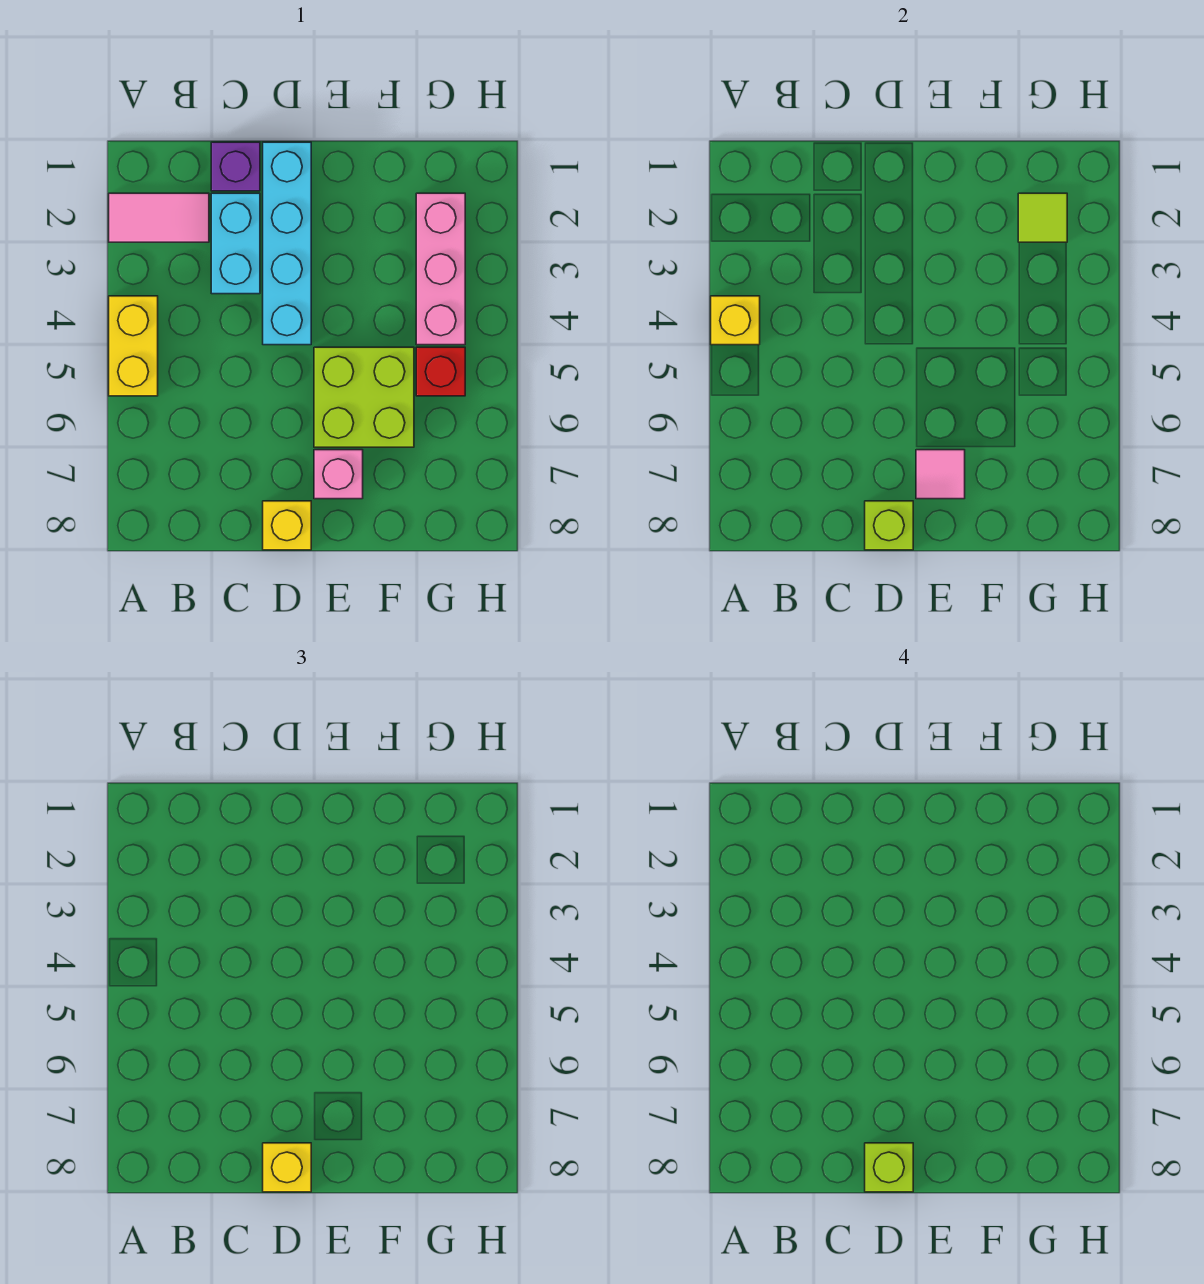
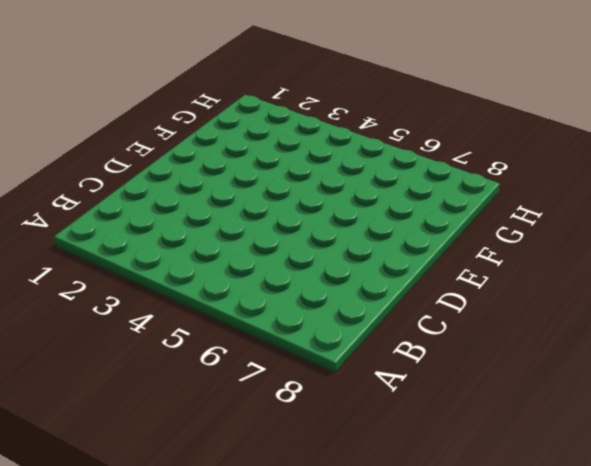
none -> pink tile A2:B2 level 1
none -> yellow brick A4:A5 level 1
none -> purple brick C1 level 1

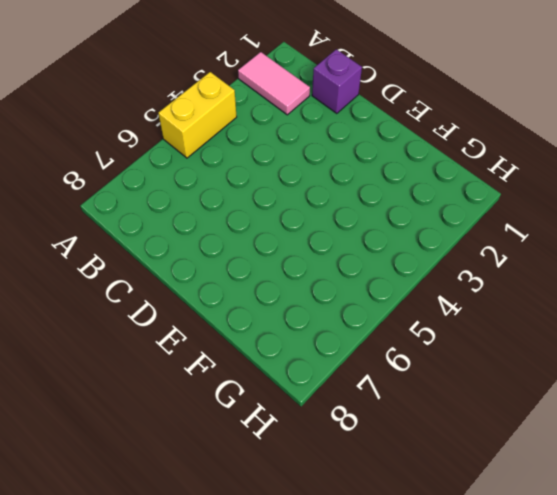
none -> cyan brick C2:C3 level 1
none -> cyan brick D1:D4 level 1
none -> yellow brick D8 level 1

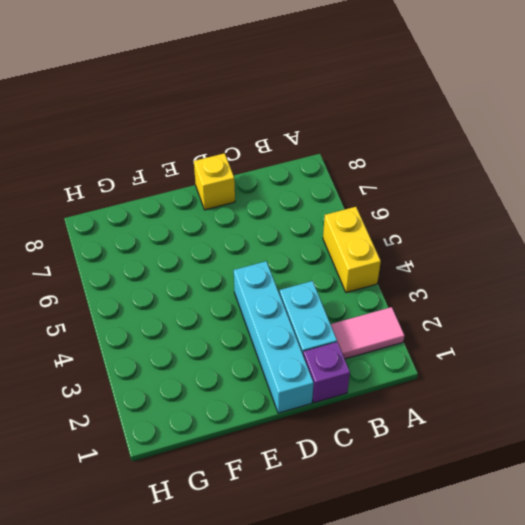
none -> lime brick E5:F6 level 1
none -> pink brick E7 level 1
none -> pink brick G2:G4 level 1

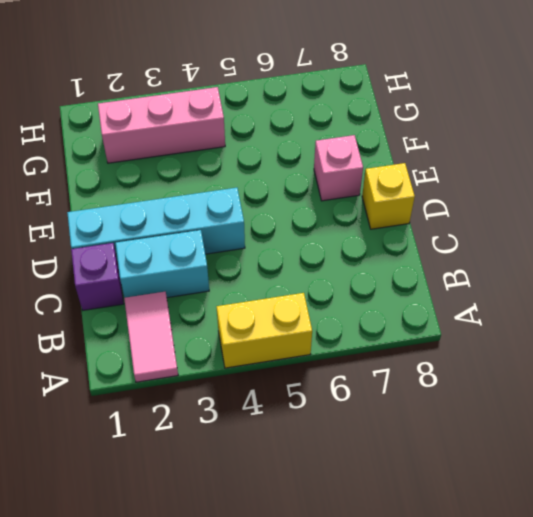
none -> lime brick E5:F6 level 1
none -> red brick G5 level 1
none -> yellow brick A4 level 2

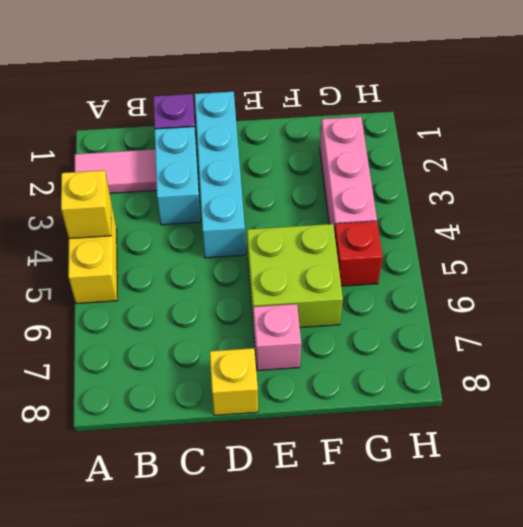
none -> lime brick D8 level 2
none -> pink tile E7 level 2
none -> lime tile G2 level 2

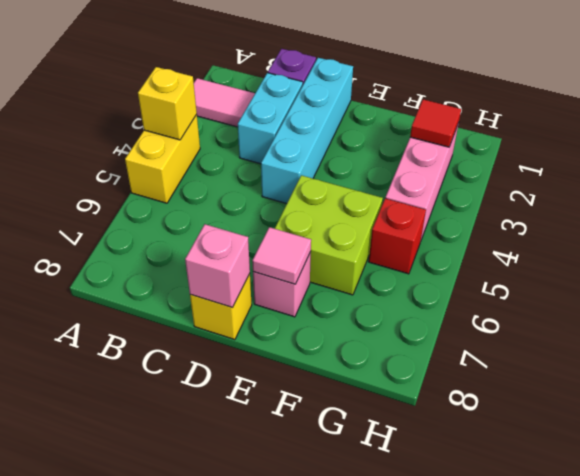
pink brick D8 level 2 -> lime brick D8 level 2
red tile G2 level 2 -> lime tile G2 level 2
none -> yellow brick D8 level 3
none -> lime brick D8 level 4

